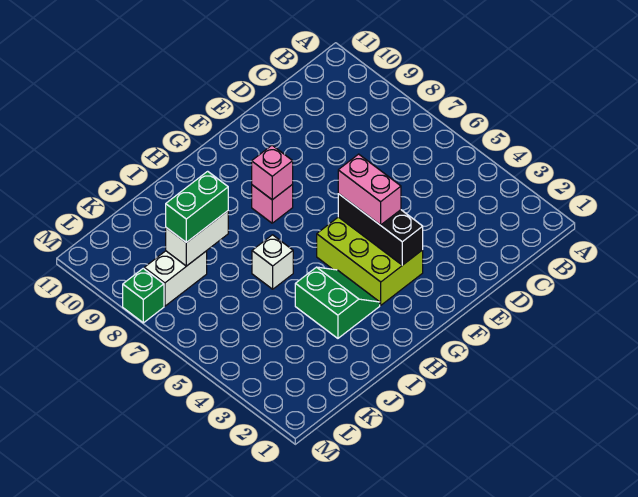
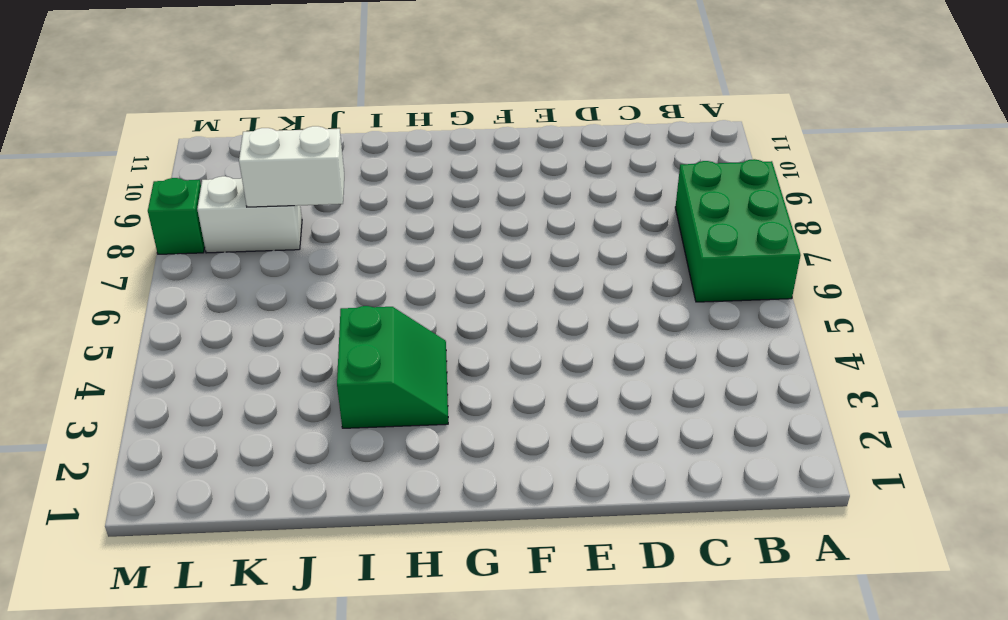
green brick A6:B8 level 1 -> none
none -> lime brick F3:G5 level 1
none -> pink brick G8 level 1

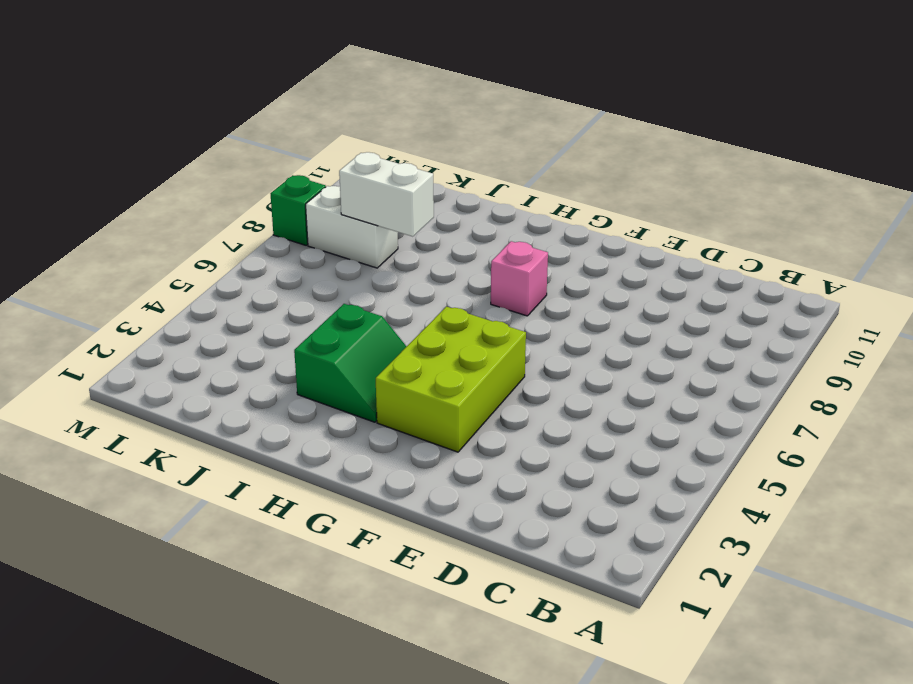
none -> white brick I6 level 1
none -> black brick F3:F5 level 2

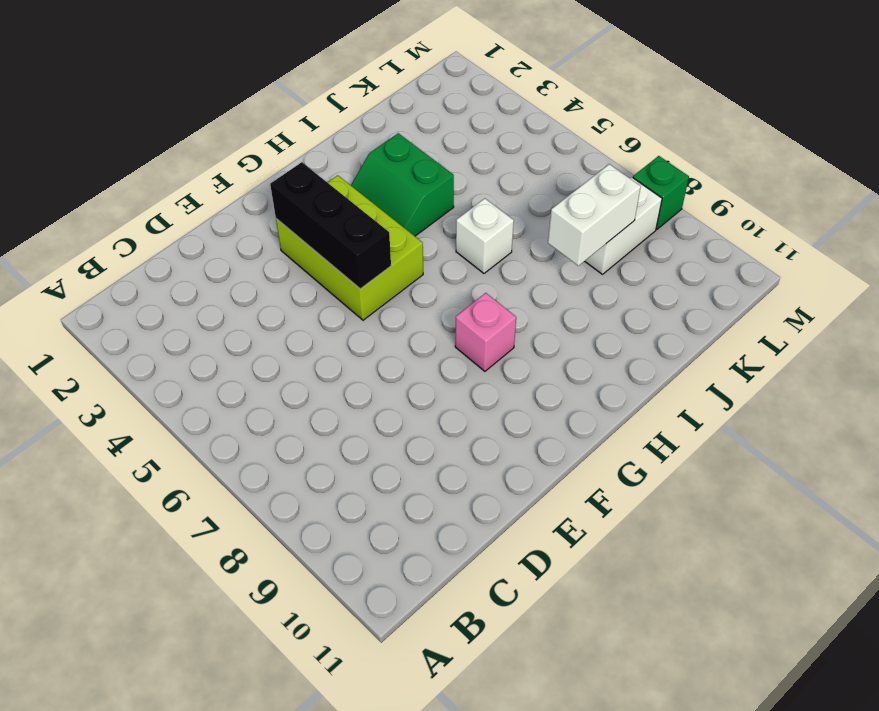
none -> pink brick G8 level 2
none -> pink brick F4:F5 level 3

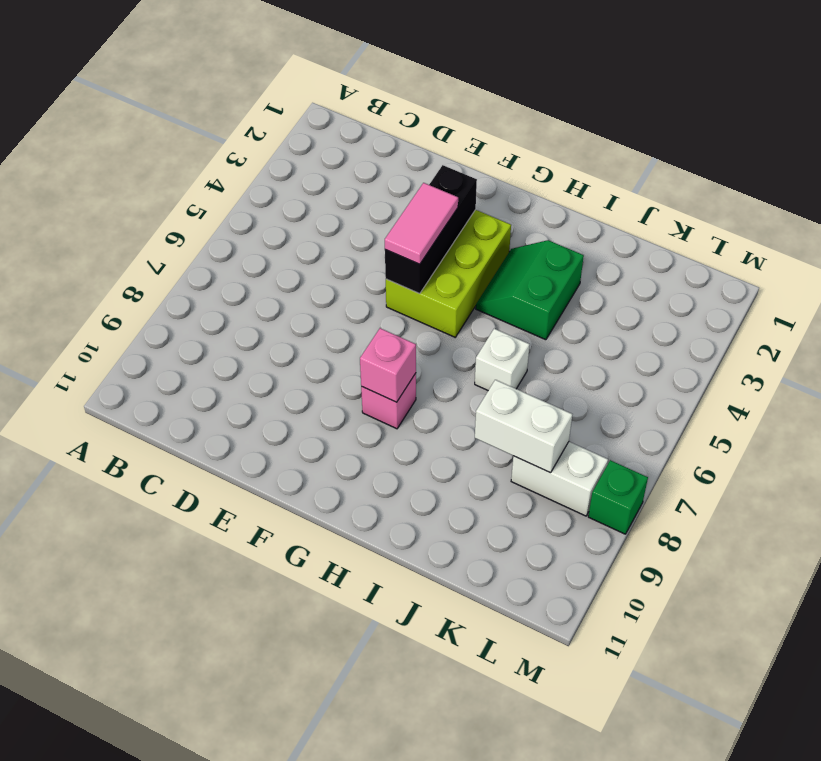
pink tile F4:F5 level 3 -> pink brick F4:F5 level 3
none -> green brick J8:K8 level 3

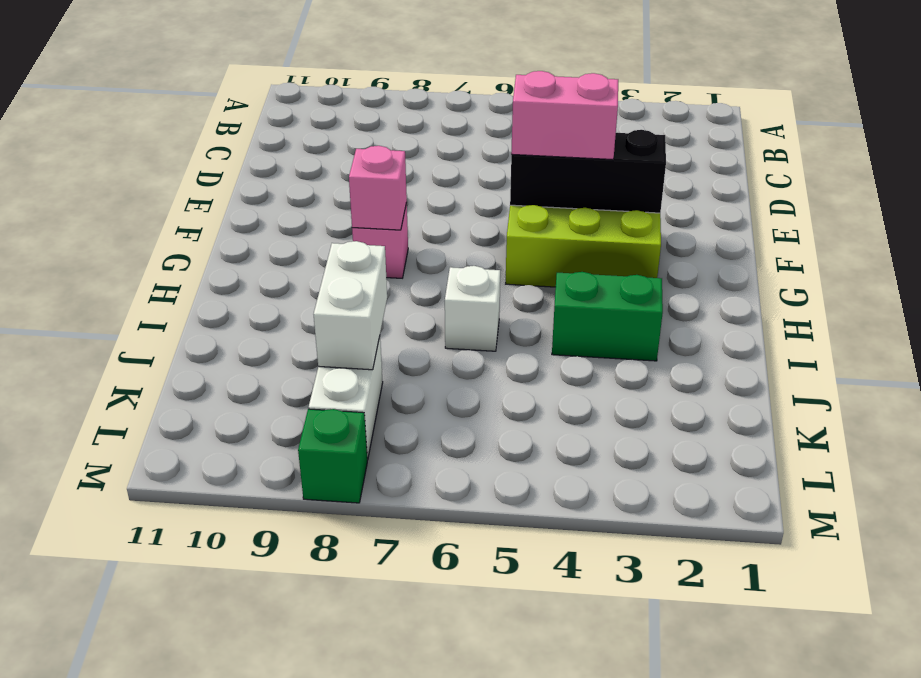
none -> green brick J8:K8 level 3

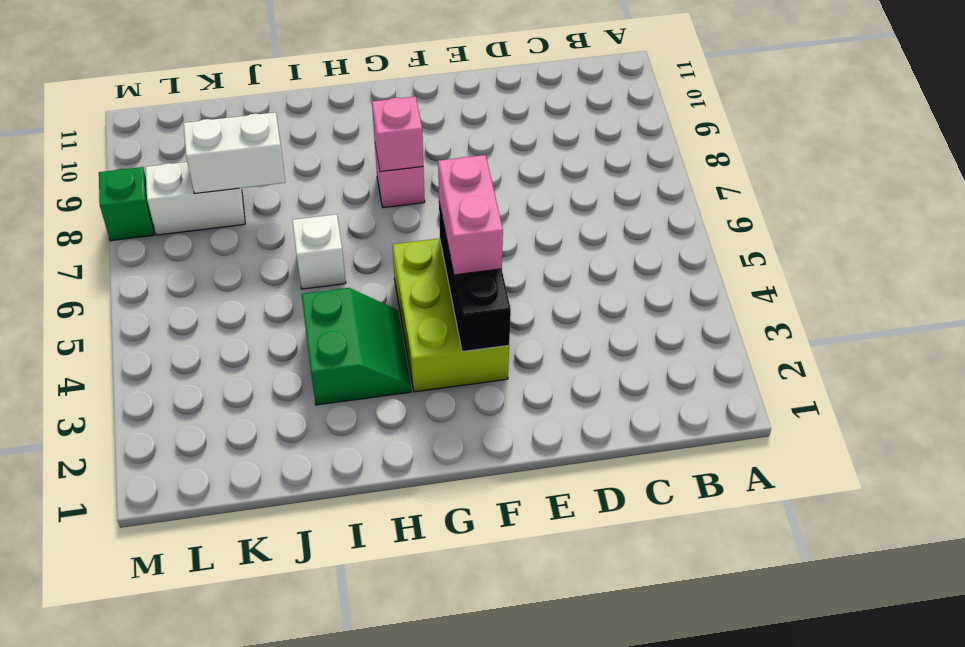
none -> green brick J8:K8 level 3

